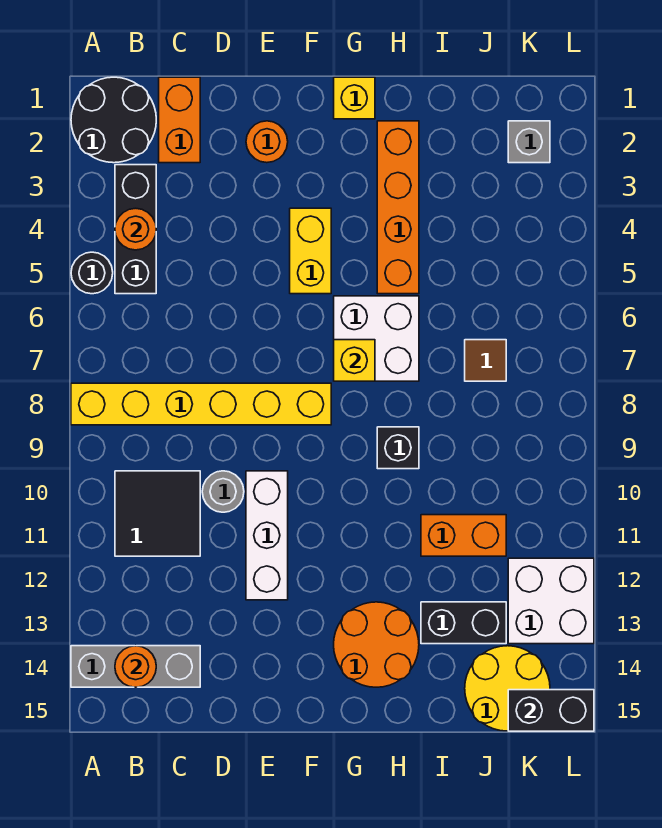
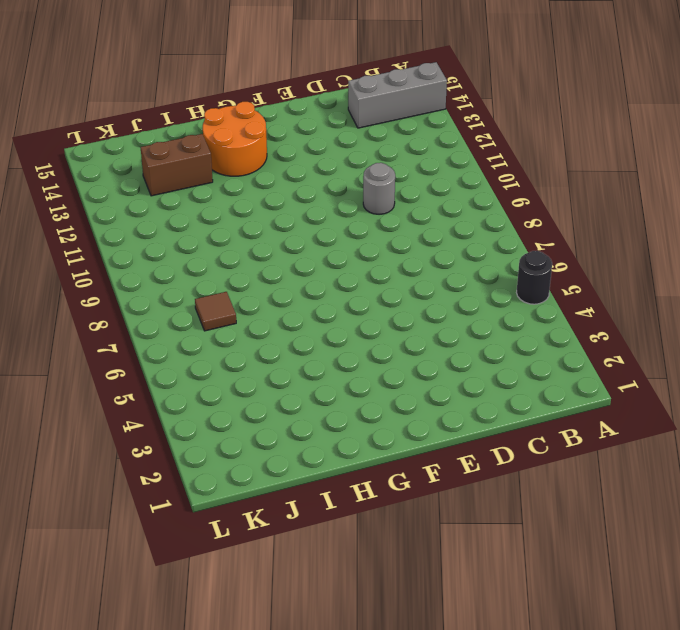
brown brick I13:J13 level 1 -> black brick I13:J13 level 1
none -> black round brick A1:B2 level 1
none -> yellow brick A8:F8 level 1
none -> black brick B3:B5 level 1

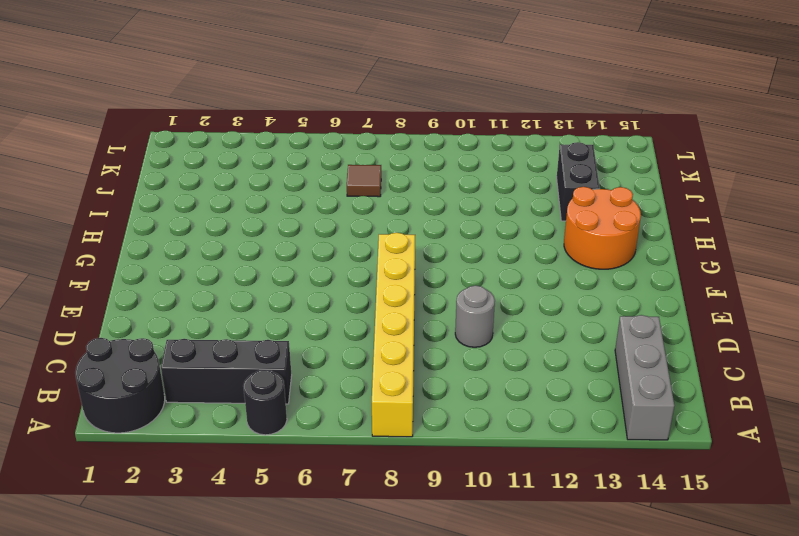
none -> black tile B10:C11 level 1
none -> orange brick C1:C2 level 1
none -> orange round brick E2 level 1

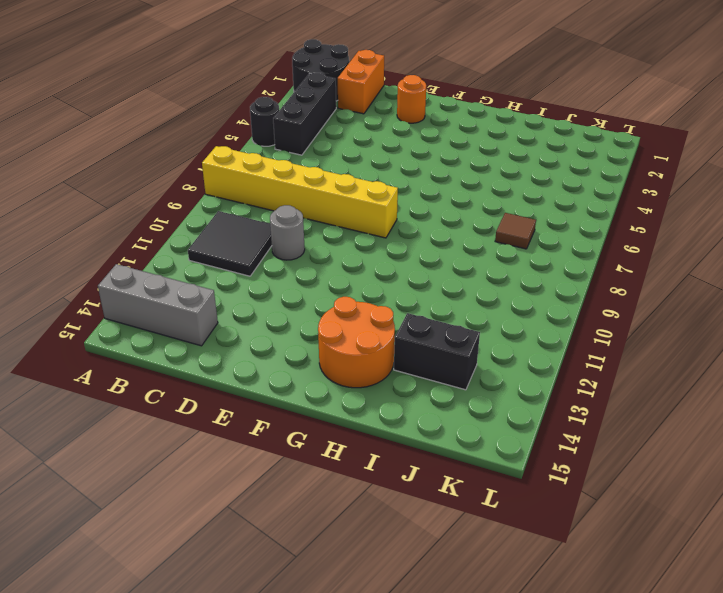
none -> white brick E10:E12 level 1
none -> yellow brick F4:F5 level 1
none -> yellow brick G1 level 1

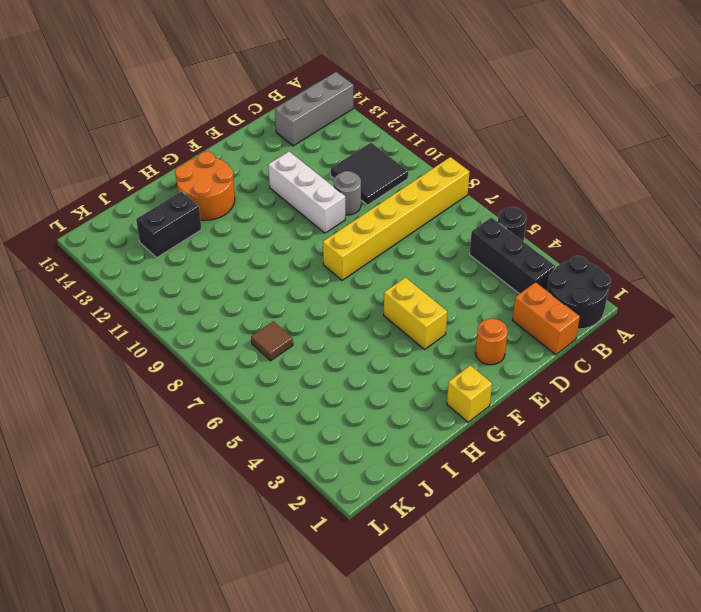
none -> white brick G6:H7 level 1
none -> orange brick H2:H5 level 1
none -> black brick H9 level 1

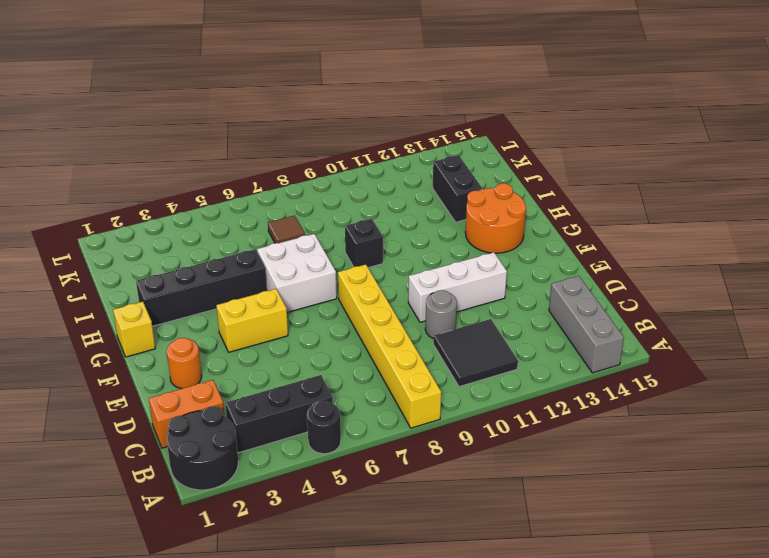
black brick H2:H5 level 1 -> orange brick H2:H5 level 1
none -> orange brick I11:J11 level 1
none -> yellow round brick J14:K15 level 1
none -> grey brick K2 level 1

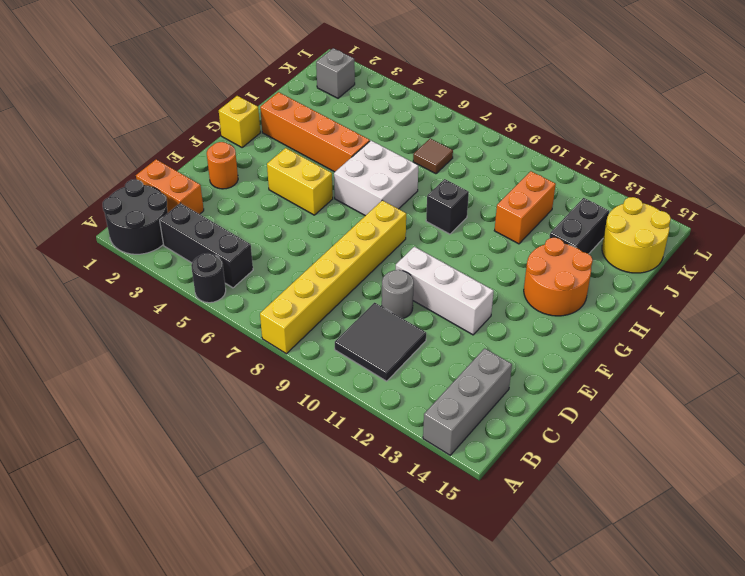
none -> white brick K12:L13 level 1
none -> orange round brick B4 level 2
none -> orange round brick B14 level 2

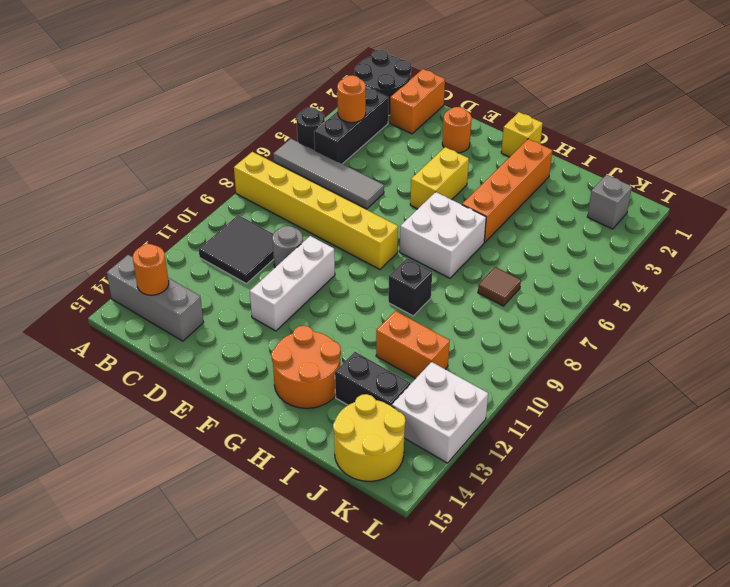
grey tile A6:D6 level 1 -> none
none -> yellow brick G7 level 2
none -> black brick K15:L15 level 2

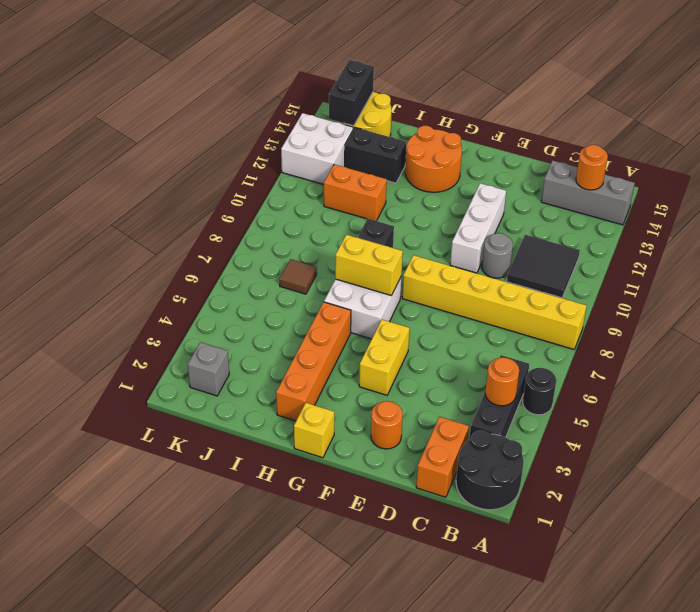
yellow brick G7:H7 level 2 -> yellow brick G7 level 2
black brick K14:K15 level 2 -> black brick K15:L15 level 2

